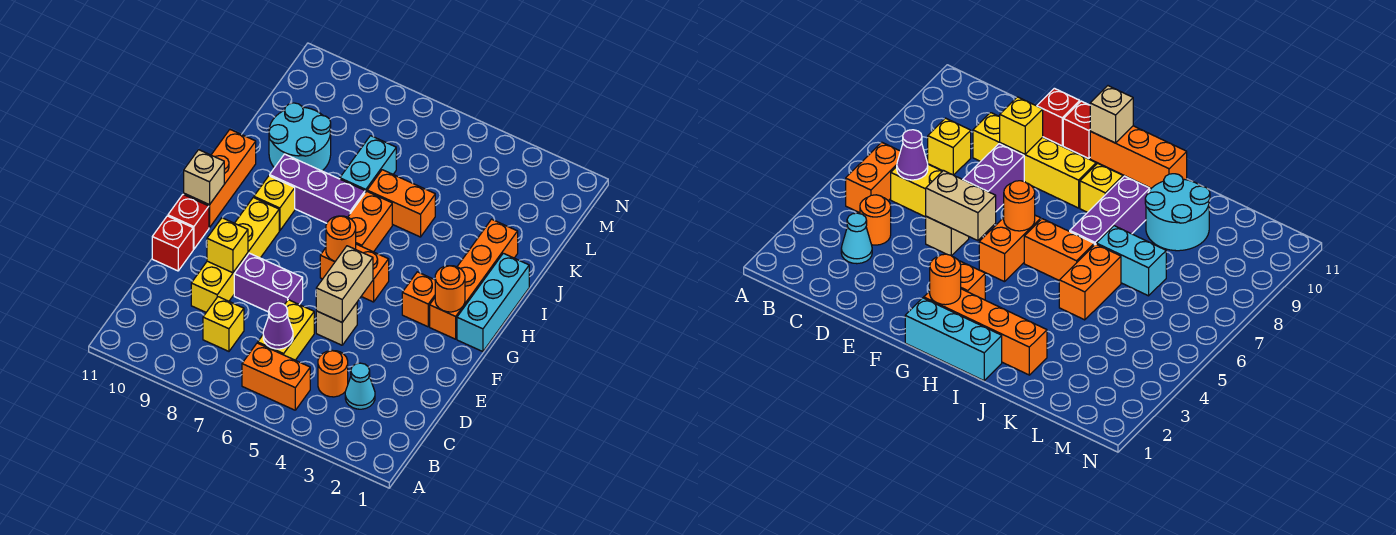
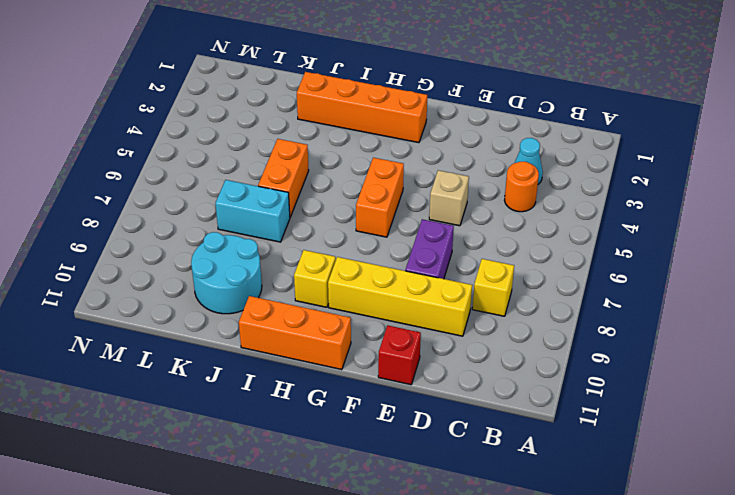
none -> orange brick B5:B6 level 1
none -> yellow brick C6:D6 level 1
none -> red brick F11 level 1

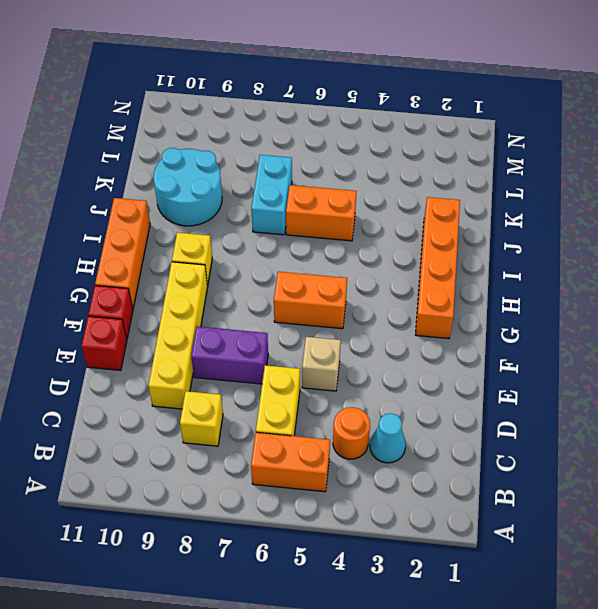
none -> cyan brick G1:I1 level 1
none -> orange brick G3 level 1
none -> orange brick H6:I6 level 1

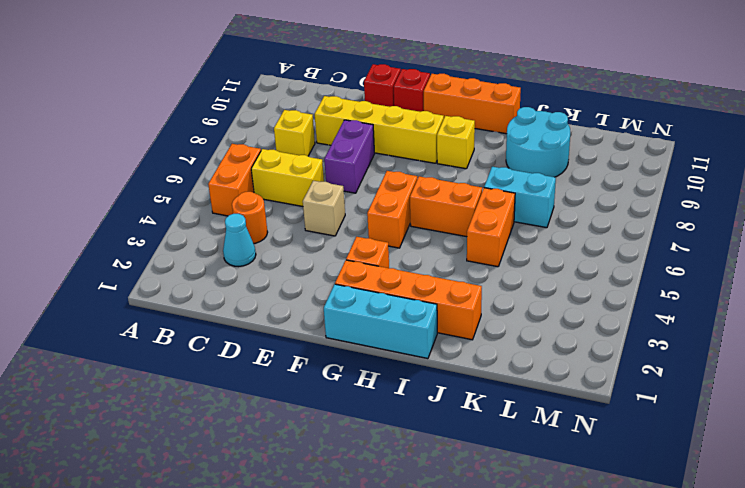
none -> purple brick I7:I9 level 1
none -> purple cone C6 level 2
none -> tan brick E5:F5 level 2

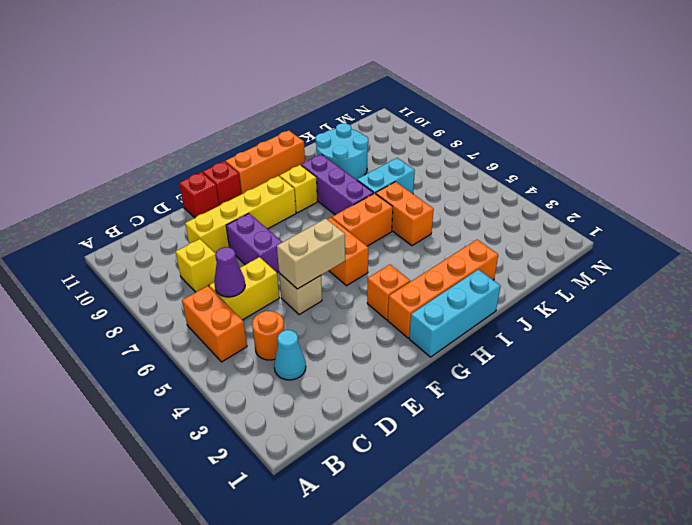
none -> yellow brick E9 level 2
none -> orange round brick G2 level 2
none -> orange round brick G6 level 2

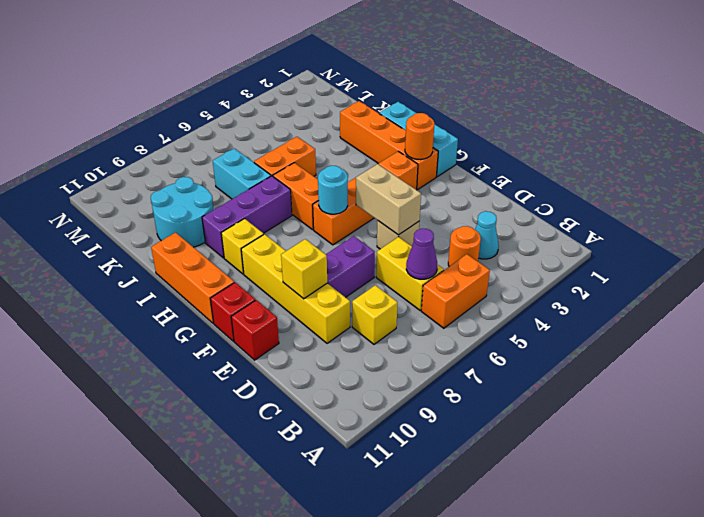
cyan round brick G6 level 2 -> orange round brick G6 level 2
none -> tan brick G11 level 2

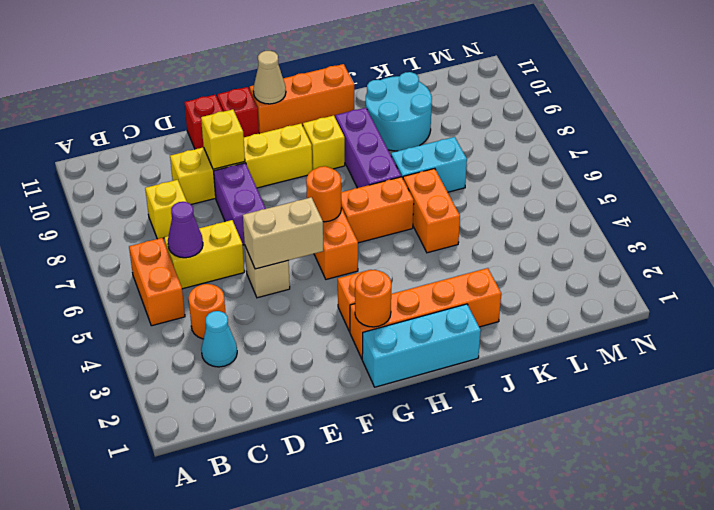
tan cone G11 level 2 -> tan brick G11 level 2

